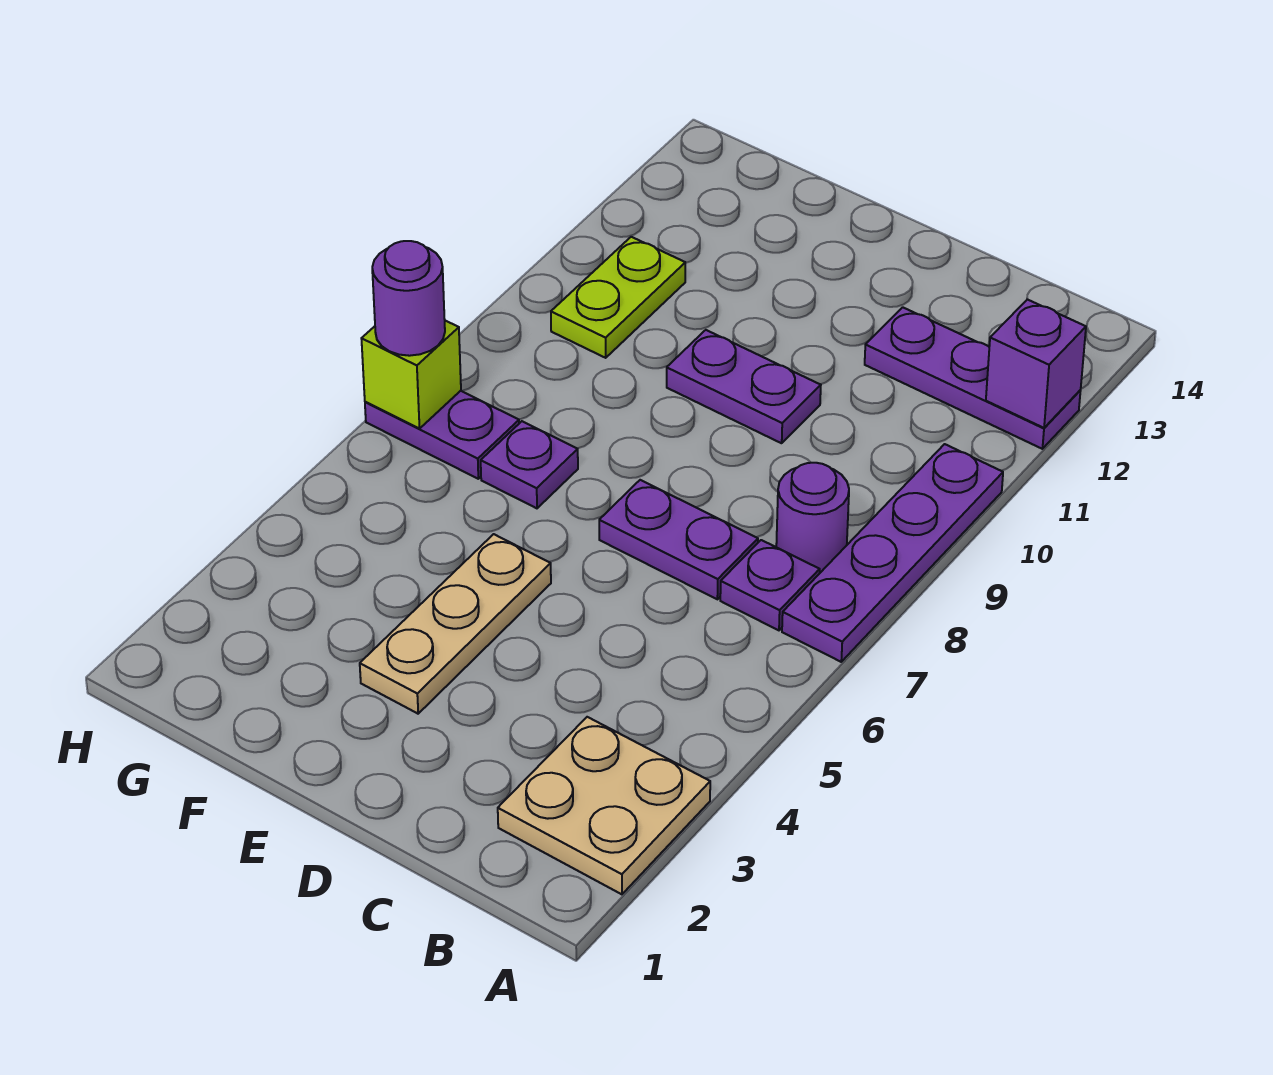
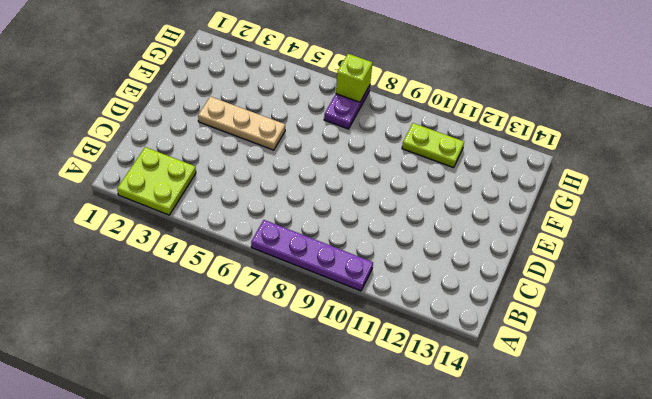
lime plate A2:B3 level 1 -> tan plate A2:B3 level 1
none -> purple plate A12:C12 level 1
none -> purple plate B7 level 1
none -> purple round brick B8 level 1

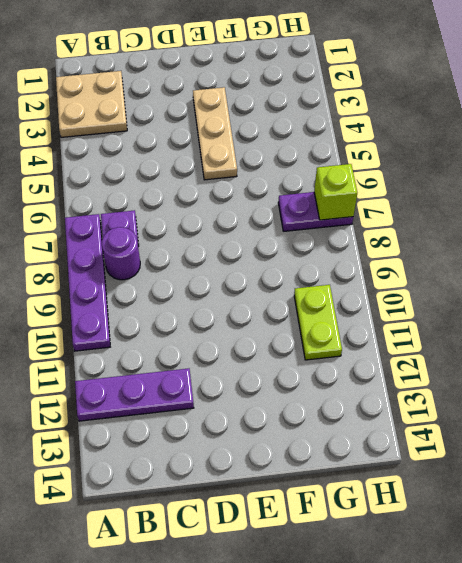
none -> purple plate C7:D7 level 1
none -> purple plate D10:E10 level 1
none -> purple plate F7 level 1

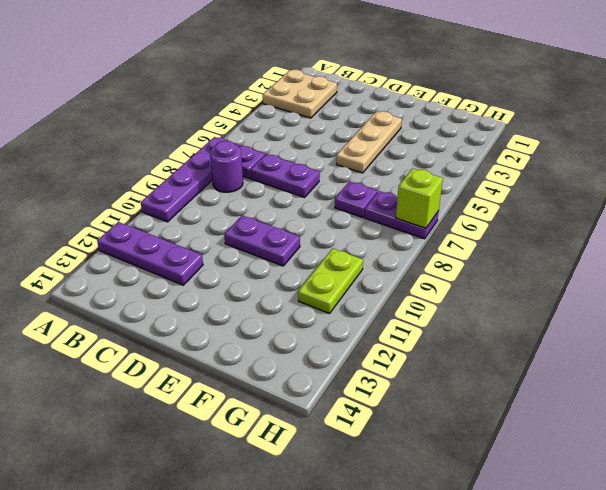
none -> purple brick A12 level 2
none -> purple round brick H7 level 3

